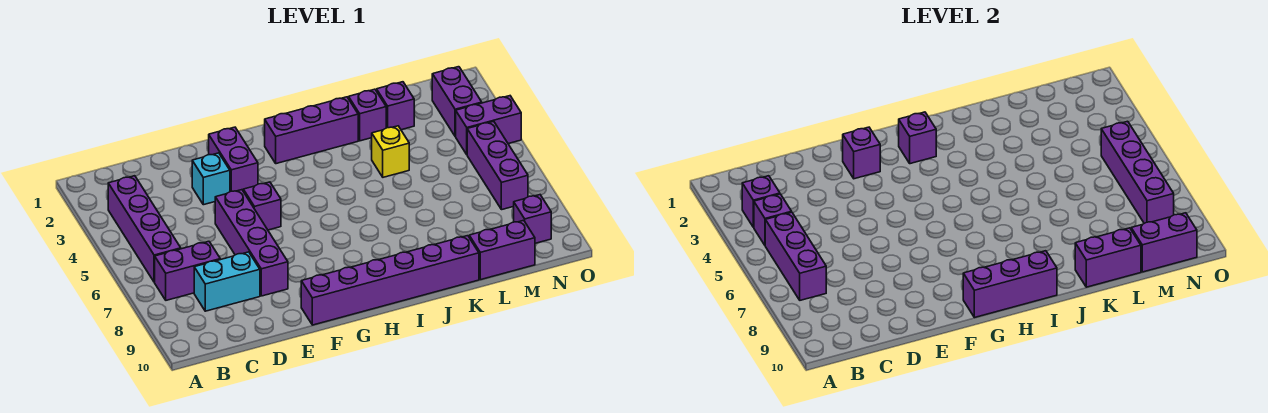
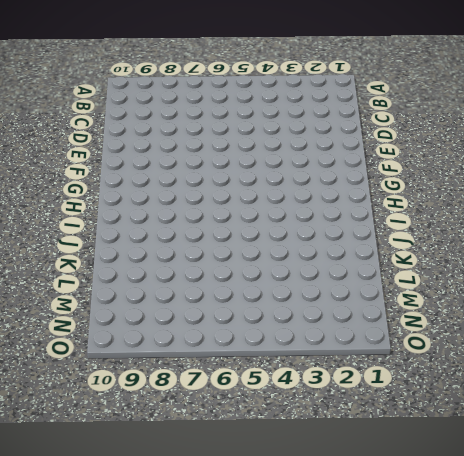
none -> purple brick B3:B6 level 1
none -> purple brick B7:C7 level 1
none -> cyan brick C8:D8 level 1

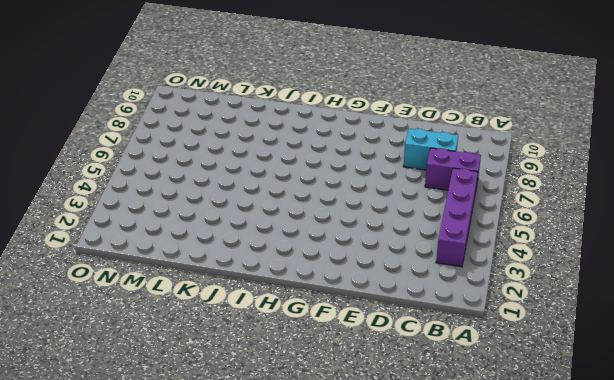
none -> cyan brick E3 level 1
none -> purple brick E5:E8 level 1
none -> purple brick F2:F3 level 1

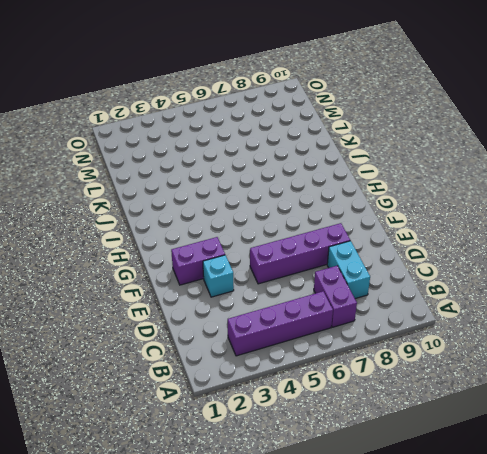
none -> purple brick F5 level 1
none -> purple brick F10:K10 level 1
none -> purple brick H2:J2 level 1

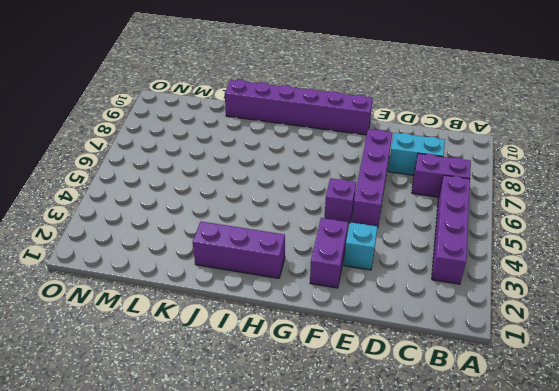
none -> purple brick K2 level 1
none -> yellow brick K4 level 1
none -> purple brick L2 level 1

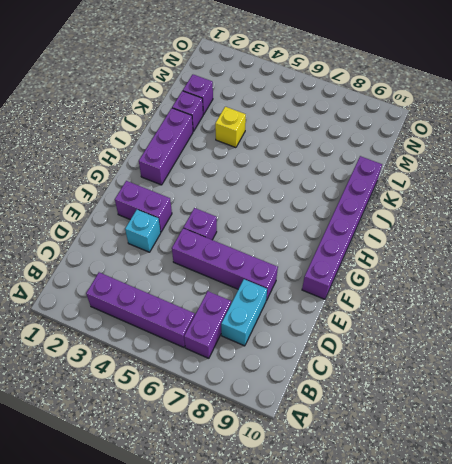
none -> purple brick L10:M10 level 1
none -> purple brick N2:N3 level 1
none -> purple brick N4:O4 level 1

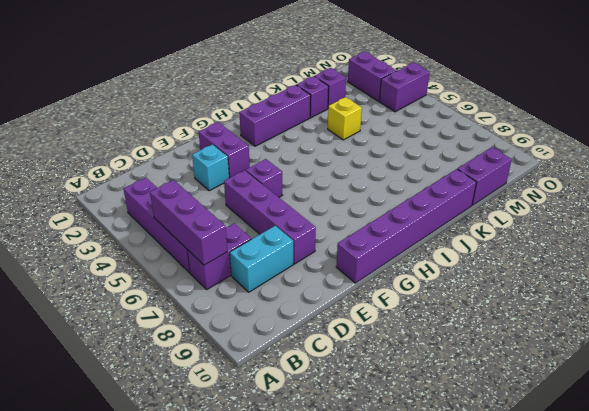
none -> purple brick N5:N7 level 1
none -> purple brick N9 level 1
none -> purple brick B3 level 2

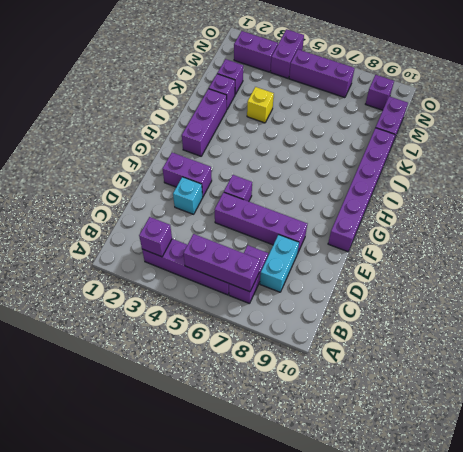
none -> purple brick B4 level 2
none -> purple brick F2 level 2
none -> purple brick G10:I10 level 2

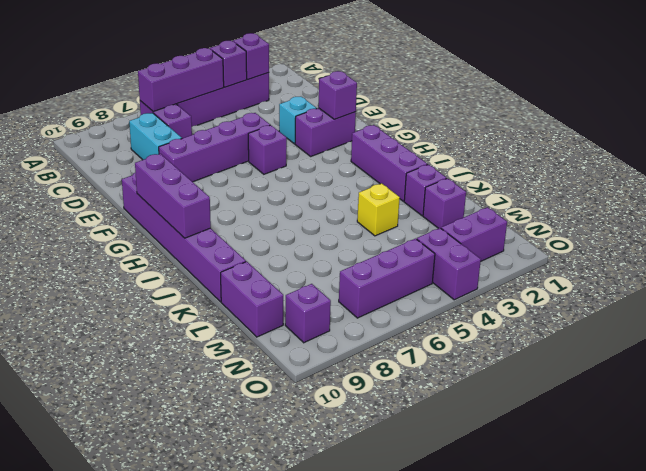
none -> purple brick H2 level 2
none -> purple brick K10:L10 level 2
none -> purple brick M10:N10 level 2

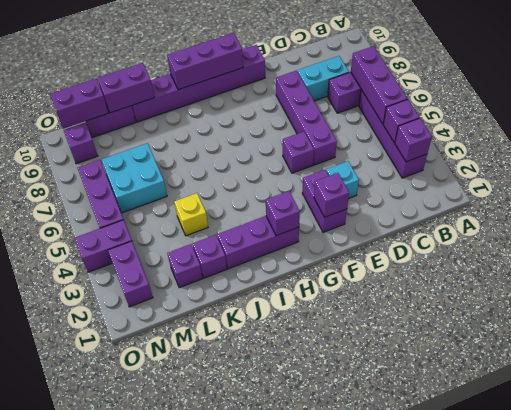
cyan brick L6:M7 level 1 -> none
none -> purple brick N5:N8 level 2

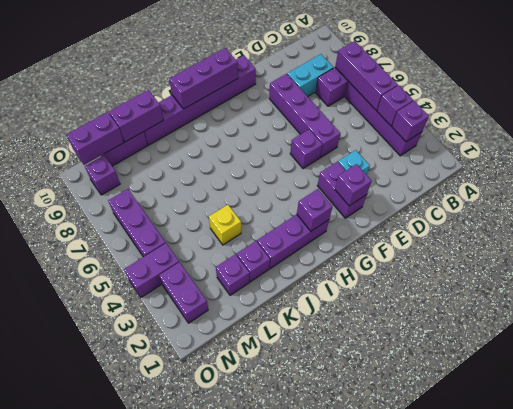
none -> purple brick N5:N8 level 2

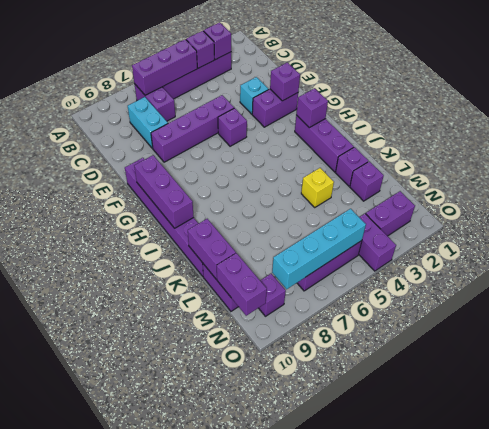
cyan brick N5:N8 level 2 -> purple brick N5:N8 level 2

